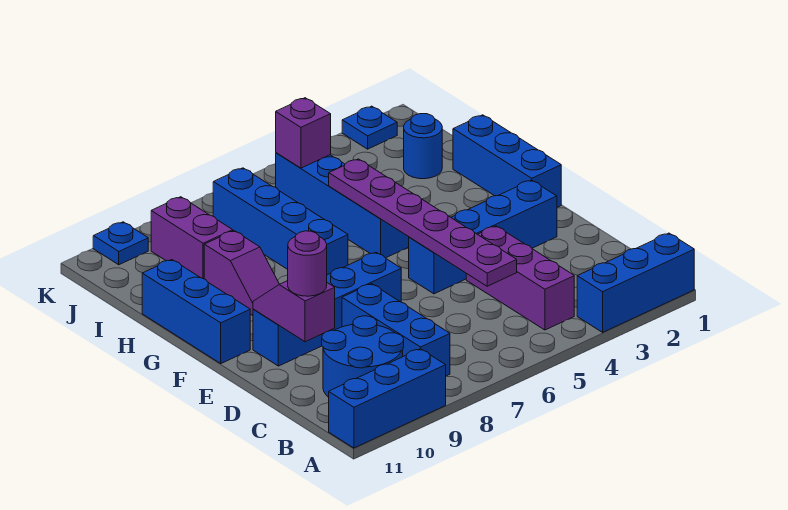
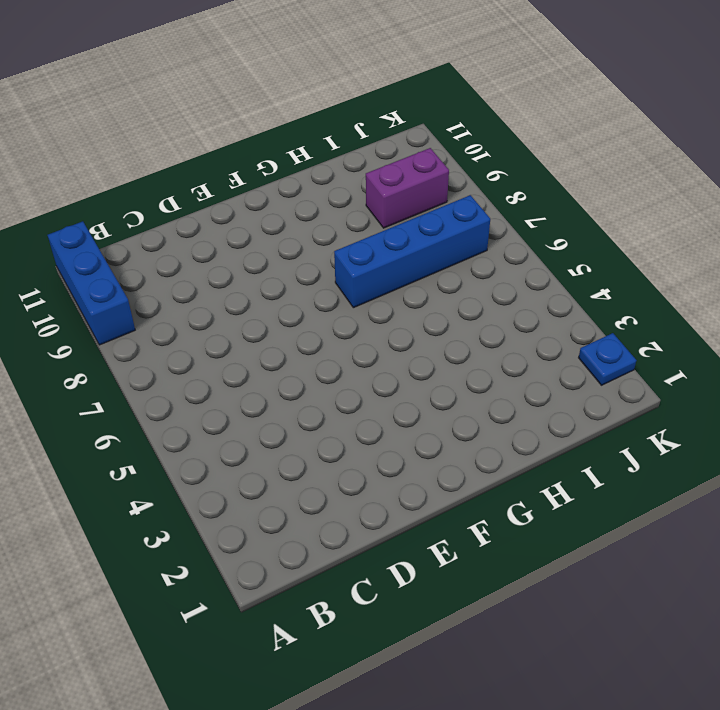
none -> blue brick A1:A3 level 1
none -> purple brick B4:D4 level 1
none -> blue brick B8:D8 level 1

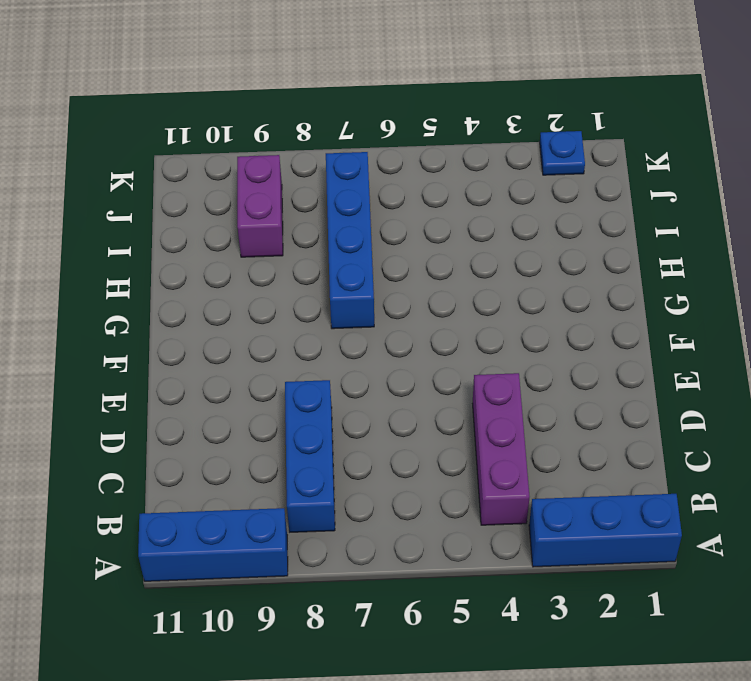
none -> blue round brick B9:C10 level 1
none -> blue brick E2:E5 level 1
none -> blue brick E7:E10 level 1

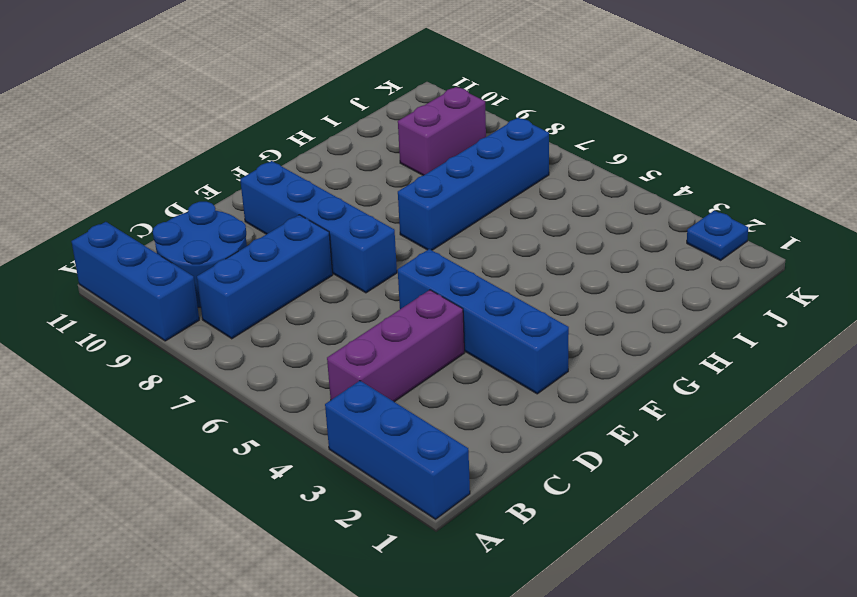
none -> blue brick F1:H1 level 1
none -> blue brick F11:H11 level 1
none -> blue brick G5:J5 level 1

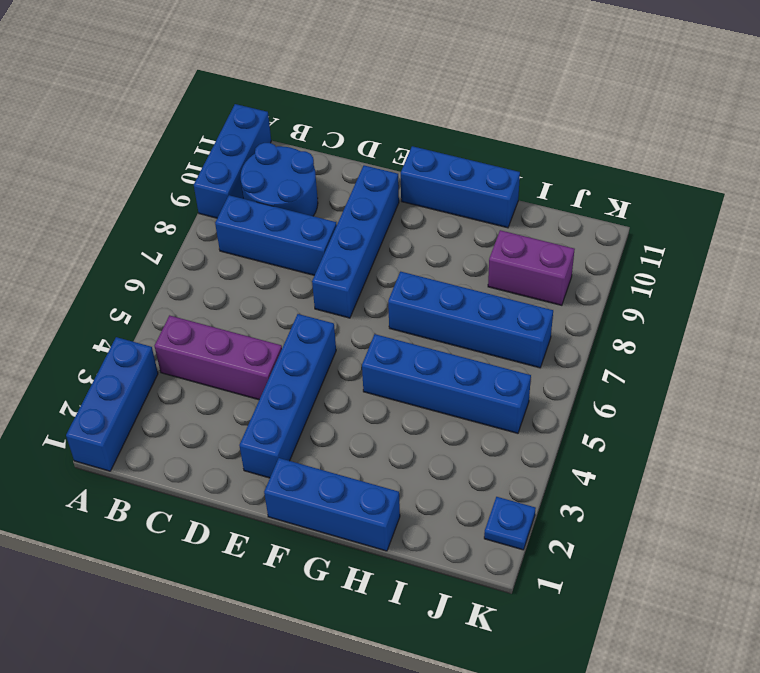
none -> purple slope G9:H9 level 1 top H
none -> blue round brick I2 level 1
none -> blue plate K10 level 1

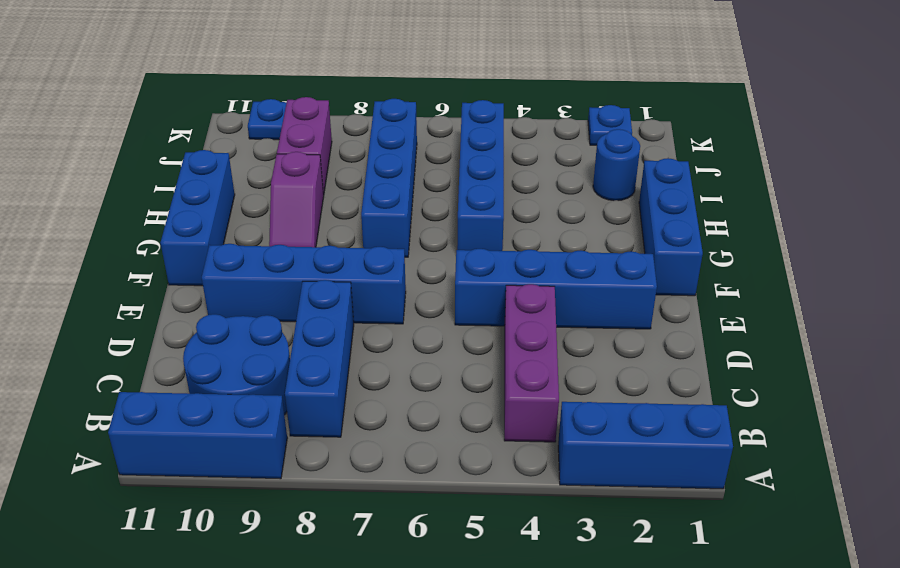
none -> purple plate C5:H5 level 2
none -> purple slope D10:E10 level 2 top D
none -> purple brick J5 level 2

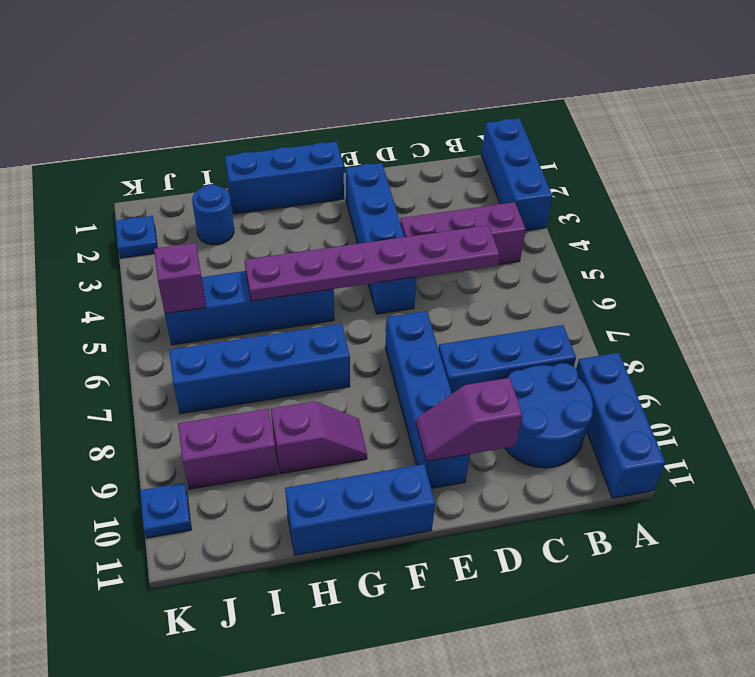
none -> purple round brick D10 level 3

